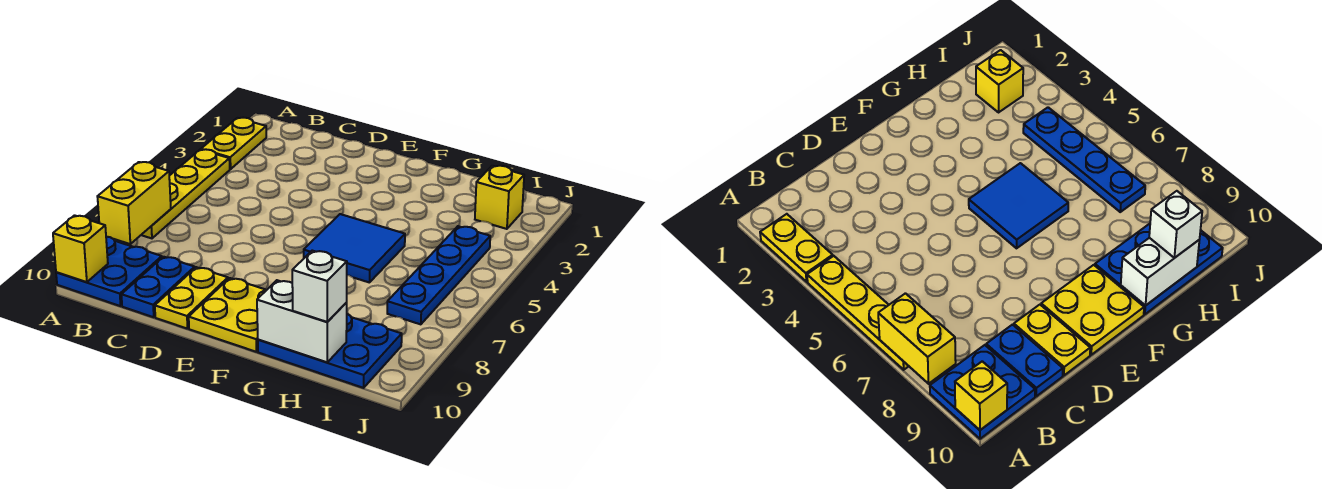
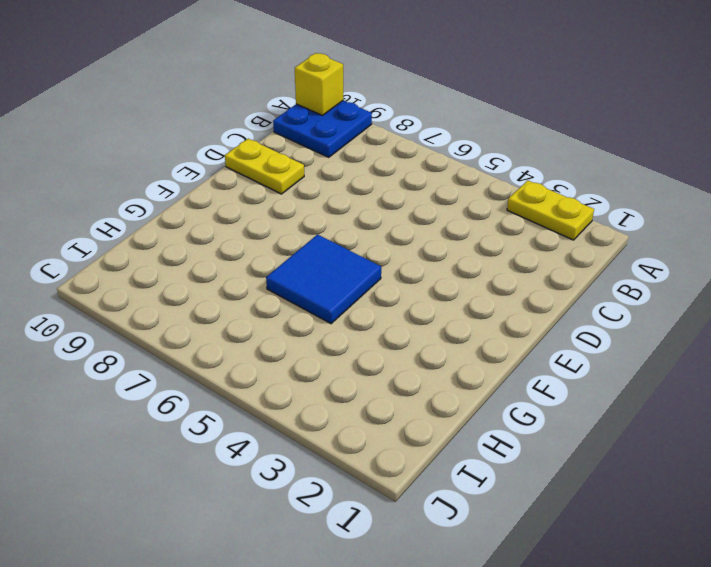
none -> yellow plate A4:A7 level 1
none -> blue plate C9:C10 level 1
none -> yellow plate E9:F10 level 1

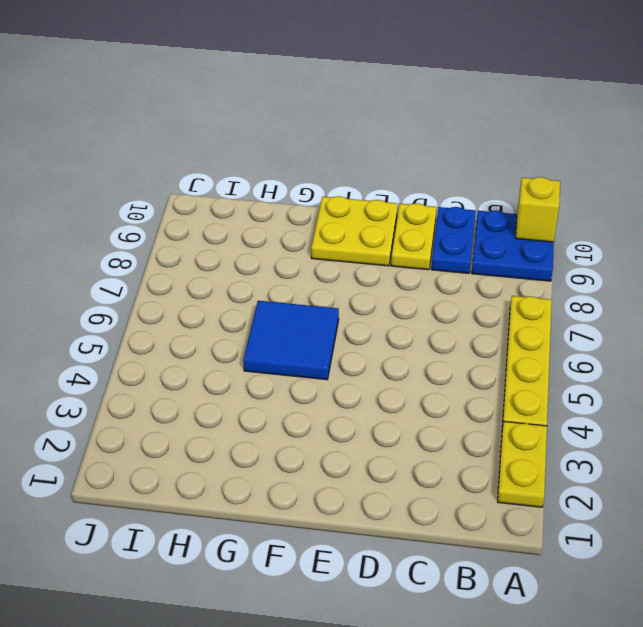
none -> blue plate G9:I10 level 1
none -> yellow brick I2 level 1
none -> blue plate I4:I7 level 1

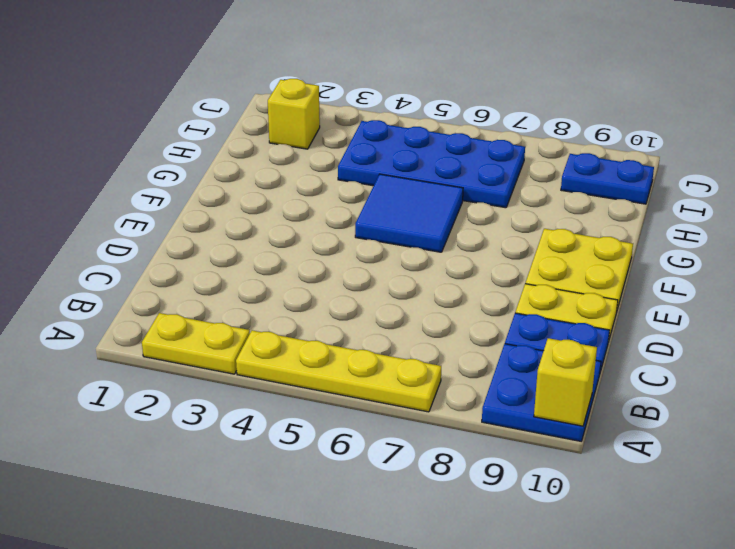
blue plate H4:I7 level 1 -> blue plate I4:I7 level 1
blue plate I9:I10 level 1 -> blue plate G9:I10 level 1
none -> yellow brick A7:A8 level 2
none -> white brick G10:H10 level 2
none -> white brick H10 level 3

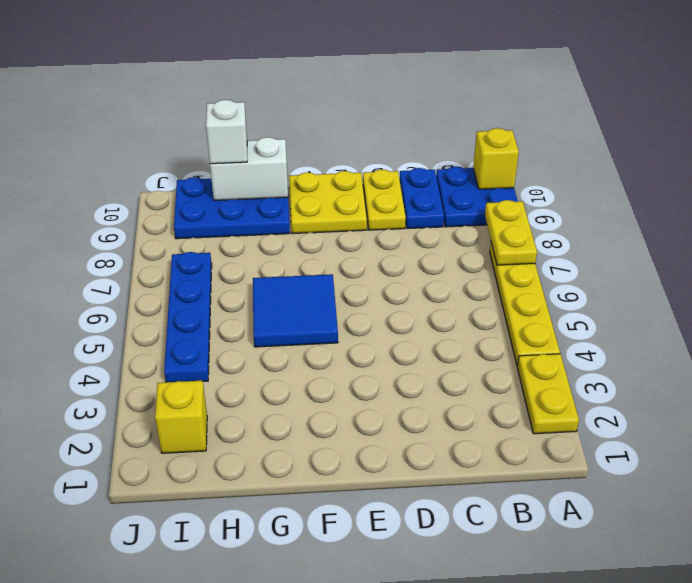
yellow plate A7:A8 level 2 -> yellow brick A7:A8 level 2

